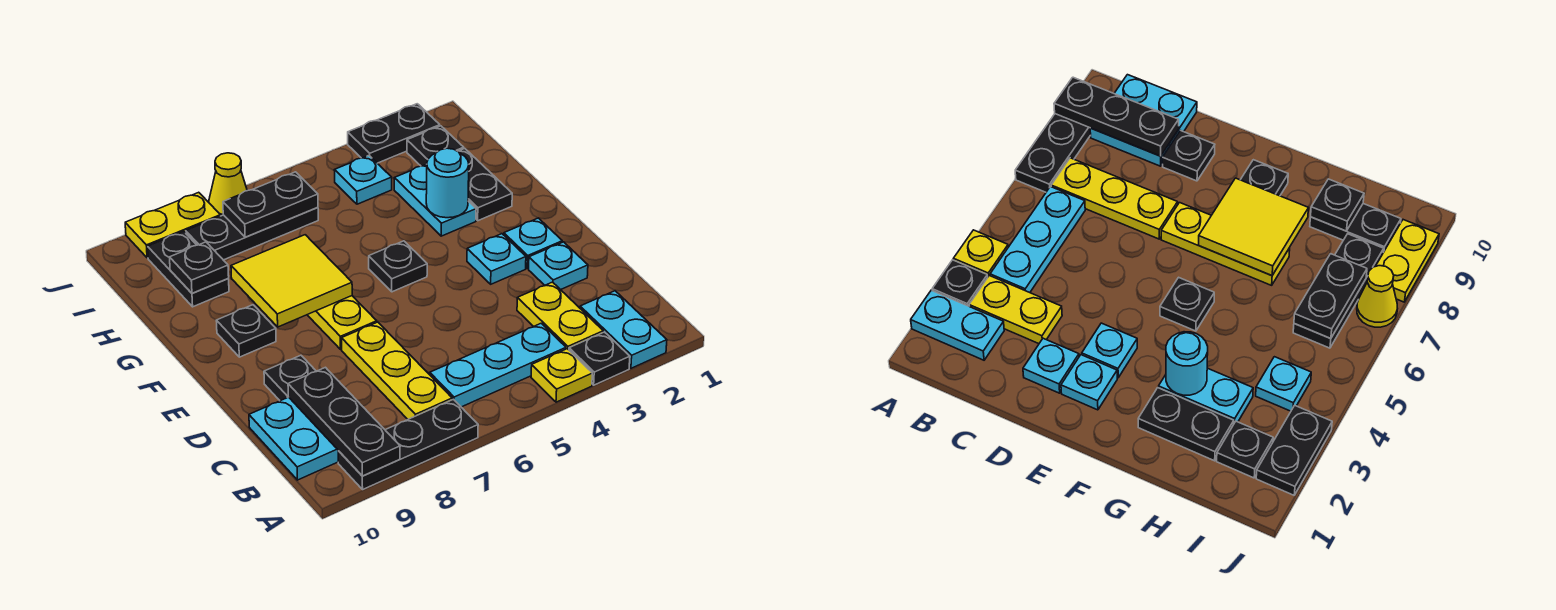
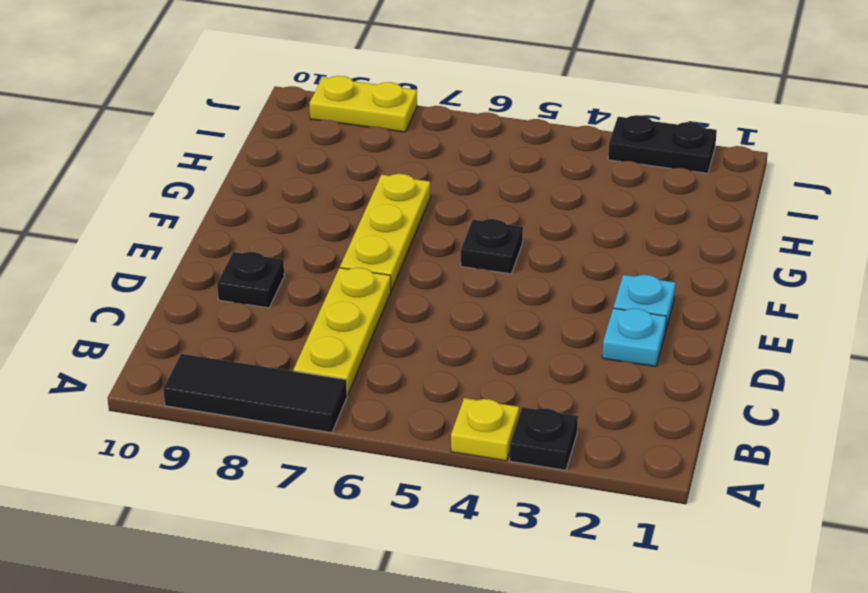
black tile A7:A9 level 1 -> black plate A7:A9 level 1
none -> cyan plate A2:B2 level 1
none -> yellow plate B3:C3 level 1
none -> cyan plate B4:B6 level 1

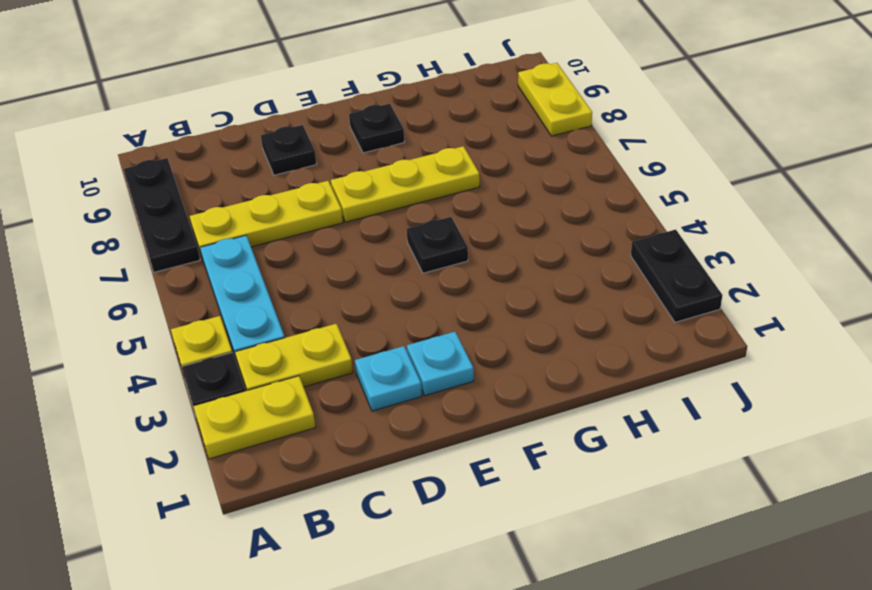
yellow plate A2:B2 level 1 -> cyan plate A2:B2 level 1
none -> cyan plate B9:C10 level 1
none -> cyan plate E3 level 1
none -> black plate G2:H2 level 1

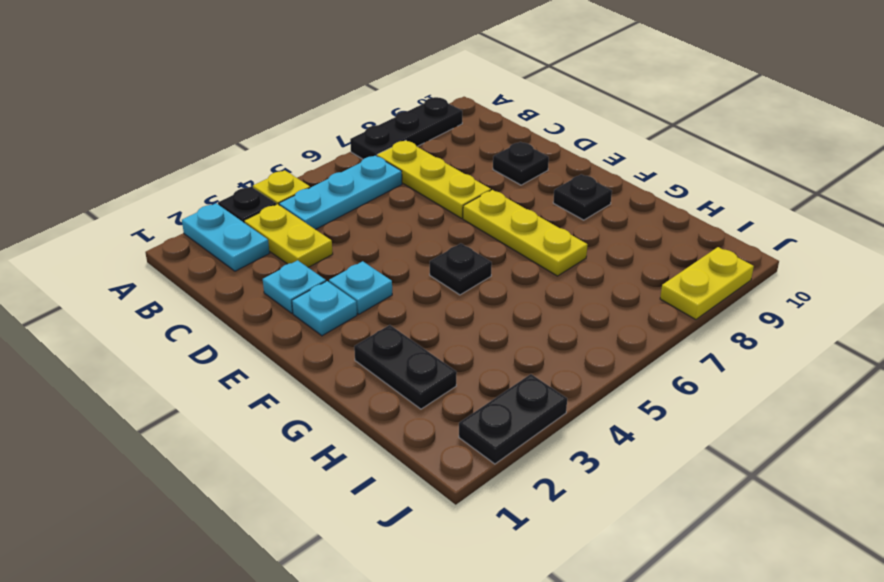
none -> cyan plate B9:C10 level 1
none -> cyan plate G3:H3 level 1
none -> black plate H9:I9 level 1

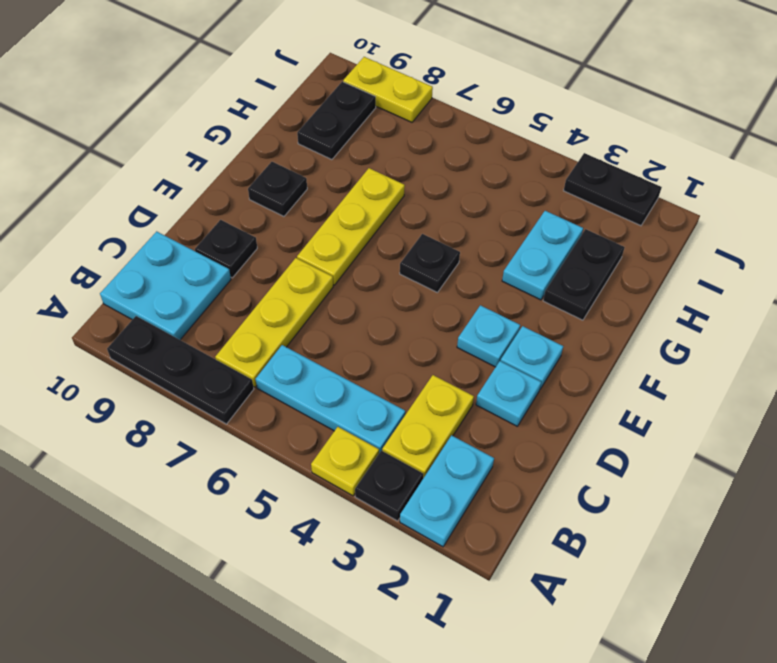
none -> black plate I2 level 1
none -> cyan plate I4 level 1
none -> black plate I6:I8 level 1

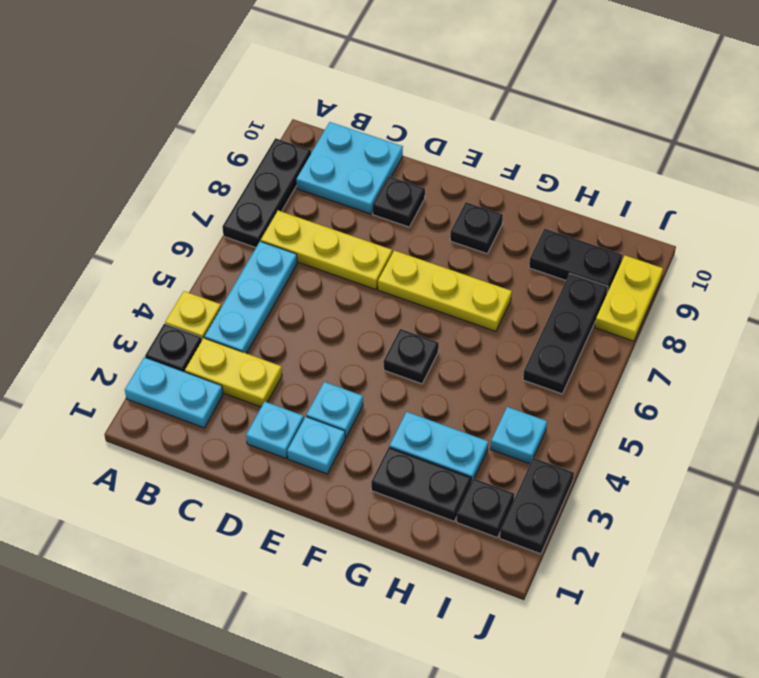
none -> yellow cone J7 level 1
none -> black plate A9:C9 level 2
none -> yellow tile F7:G8 level 2

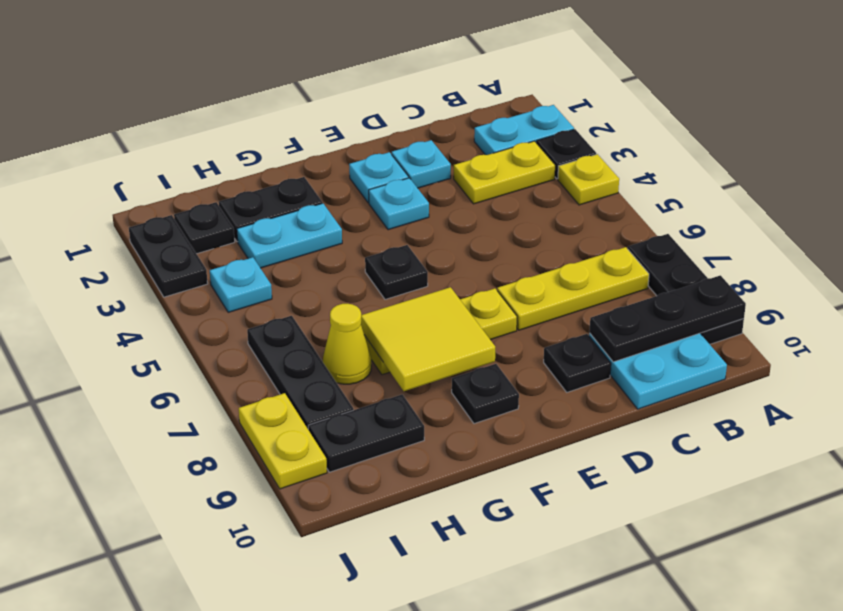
yellow cone H7 level 1 -> yellow cone J7 level 1
none -> cyan plate B4:B6 level 1
none -> cyan round brick G3 level 2
none -> black plate H9 level 2

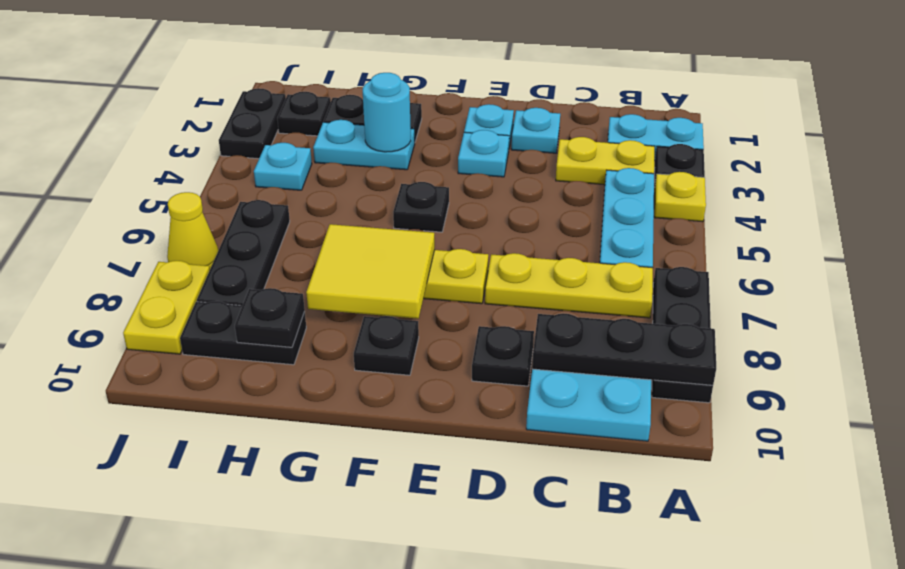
none -> black plate I6:I7 level 2

